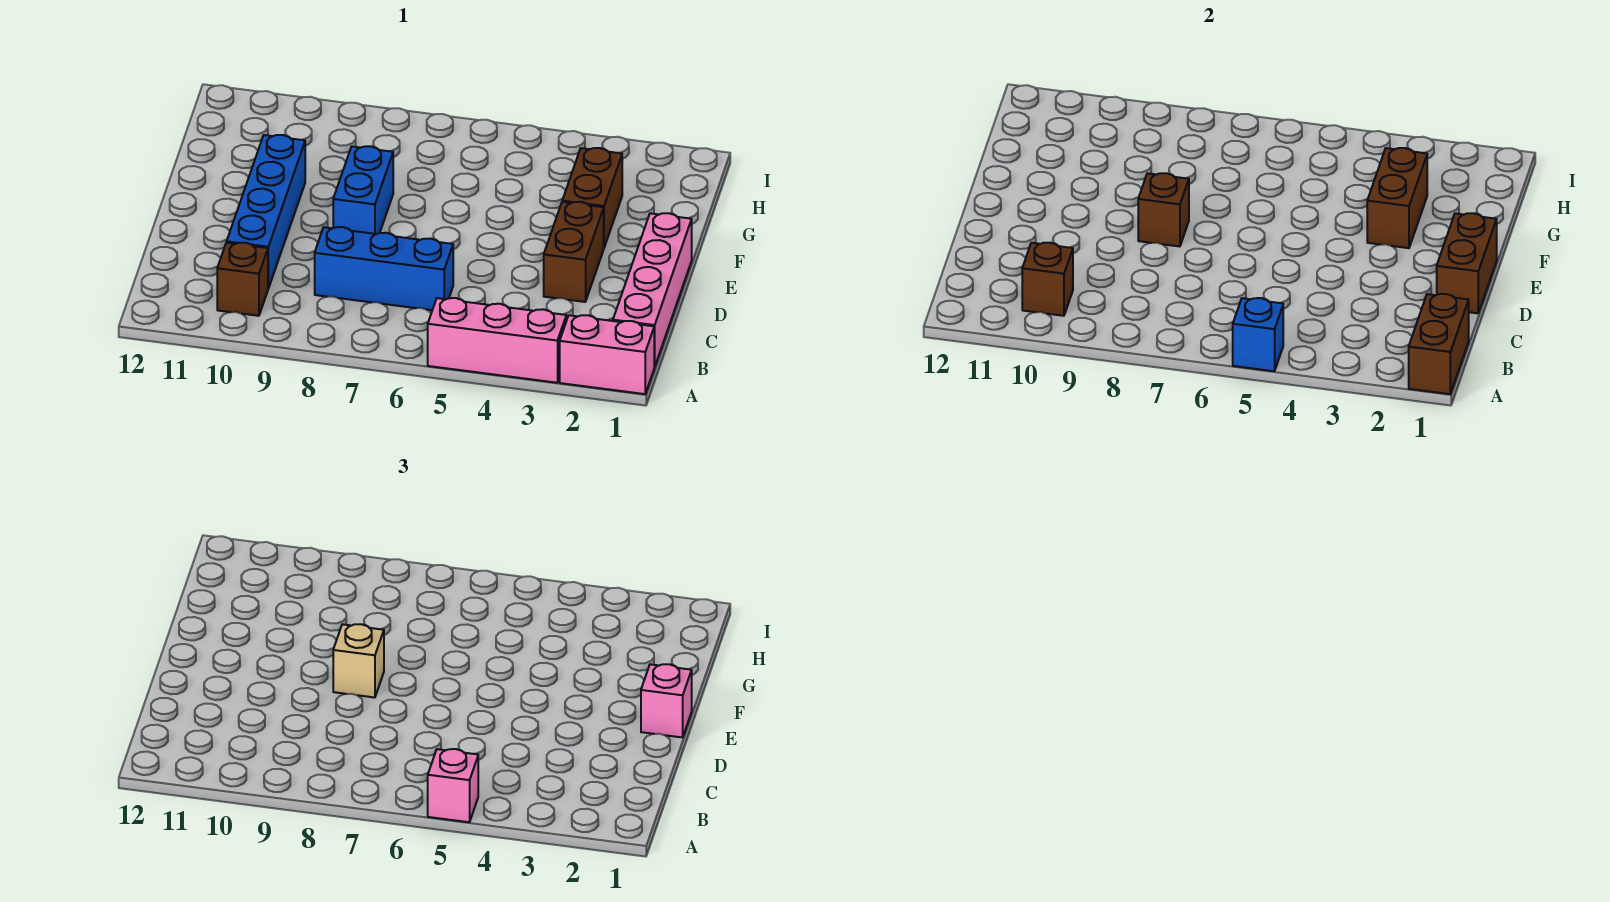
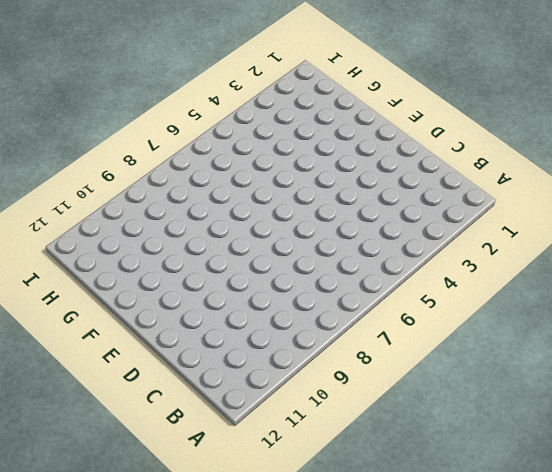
none -> pink brick A1:A2 level 1
none -> pink brick A3:A5 level 1
none -> pink brick B1:E1 level 1

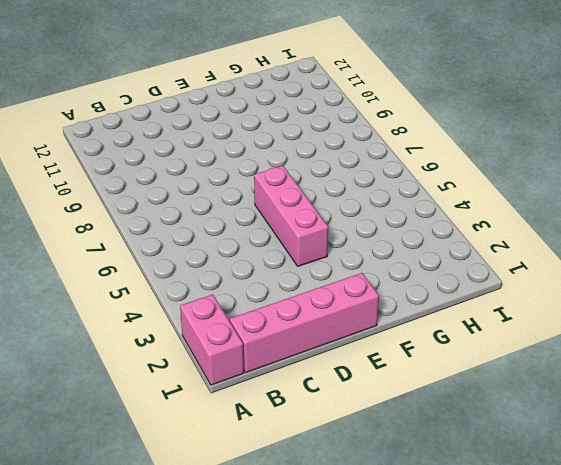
pink brick E4:E6 level 1 -> pink brick A3:A5 level 1
none -> brown brick B10 level 1
none -> blue brick C6:C8 level 1
none -> blue brick C10:F10 level 1

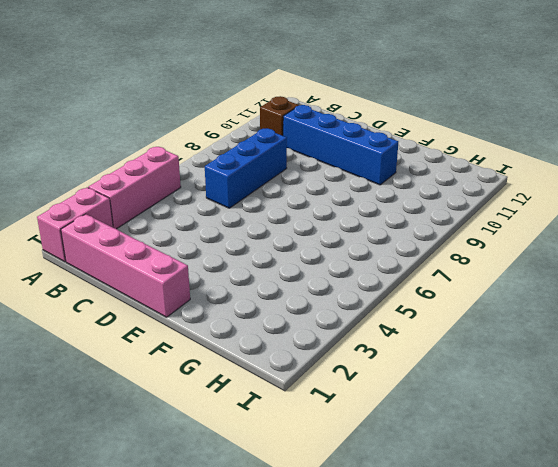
none -> brown brick D3:E3 level 1
none -> blue brick E8:F8 level 1
none -> brown brick F3:G3 level 1

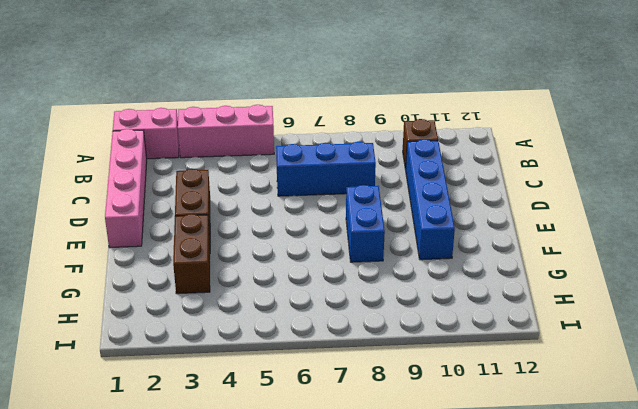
none -> brown brick A1:B1 level 2
none -> blue brick A5 level 2
none -> brown brick B10 level 2

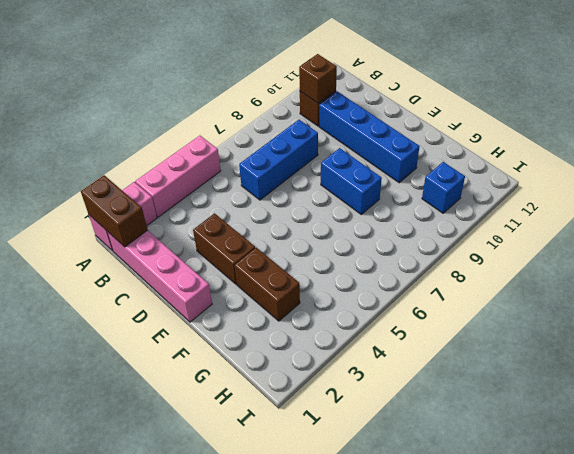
blue brick H10 level 1 -> blue brick A5 level 2
none -> brown brick D1:E1 level 2
none -> brown brick E8 level 2
none -> brown brick F3:G3 level 2

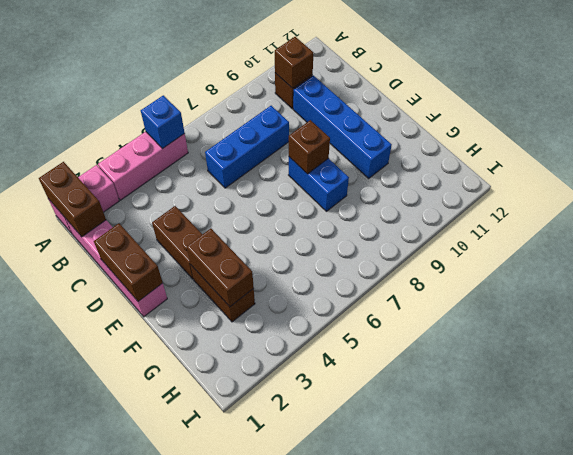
none -> pink brick A5 level 3
none -> pink brick E1 level 3
none -> tan brick E8 level 3

